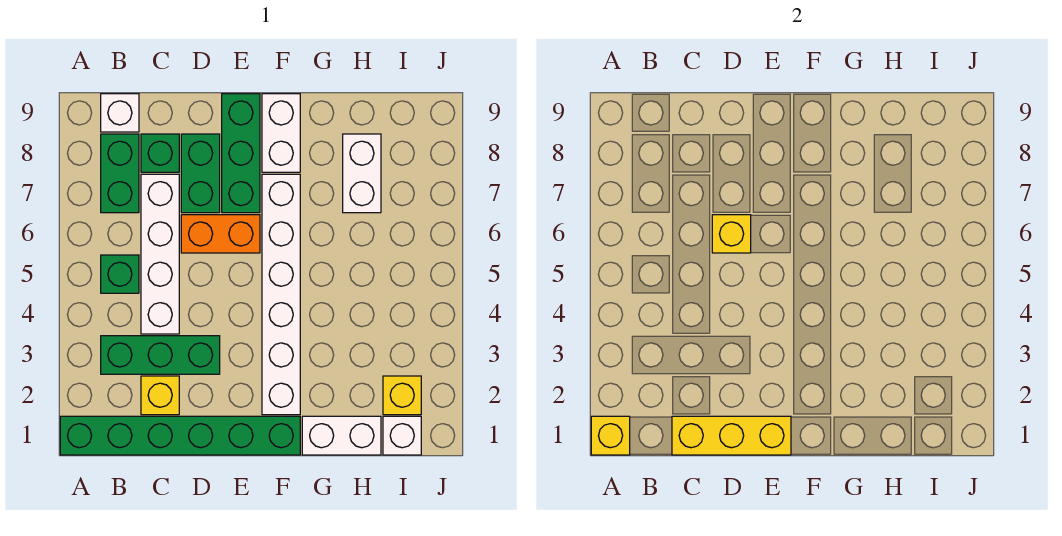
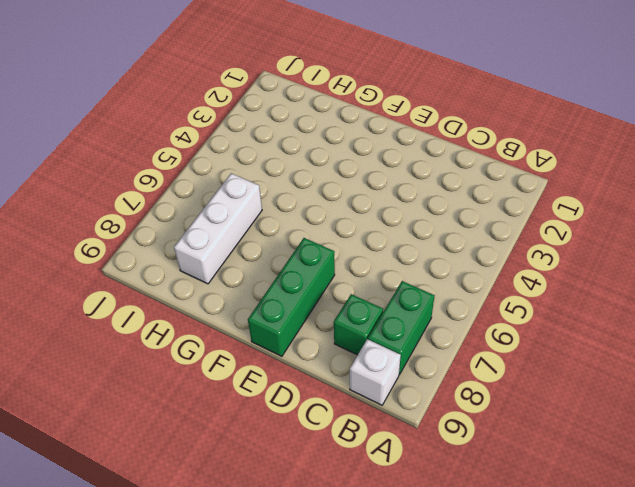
white brick H6:H8 level 1 -> white brick H7:H8 level 1
none -> green brick A1:F1 level 1
none -> green brick B3:D3 level 1
none -> green brick B5 level 1

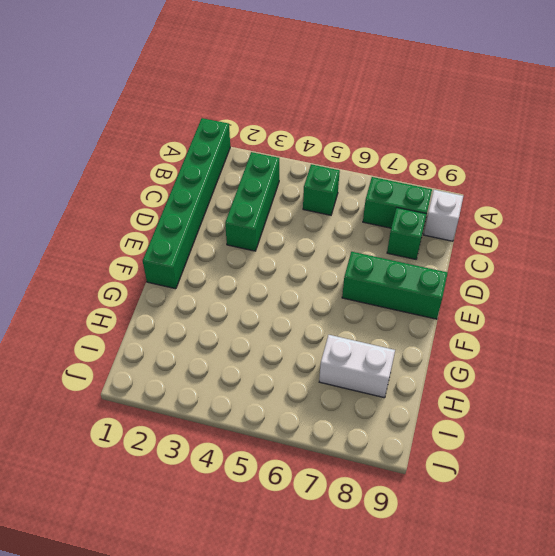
none -> yellow brick C2 level 1
none -> white brick C4:C7 level 1
none -> orange brick D6:E6 level 1

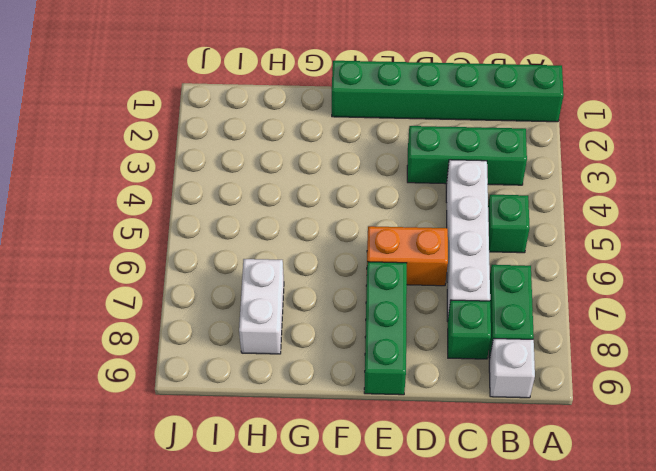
none -> yellow brick C2 level 1
none -> green brick D7:D8 level 1
none -> white brick F2:F7 level 1

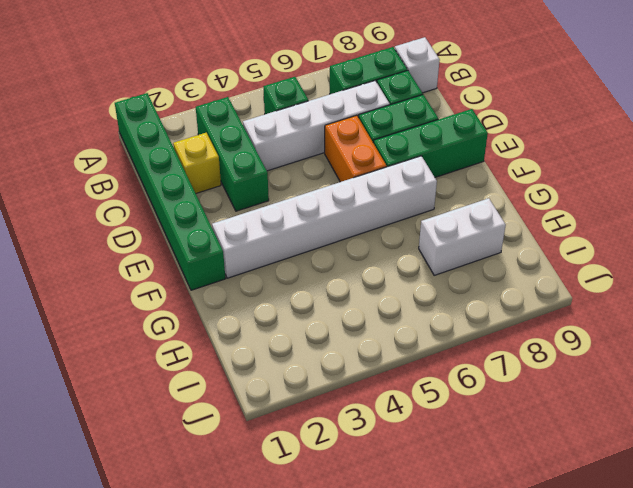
none -> white brick F8:F9 level 1
none -> white brick G1:H1 level 1
none -> white brick I1 level 1

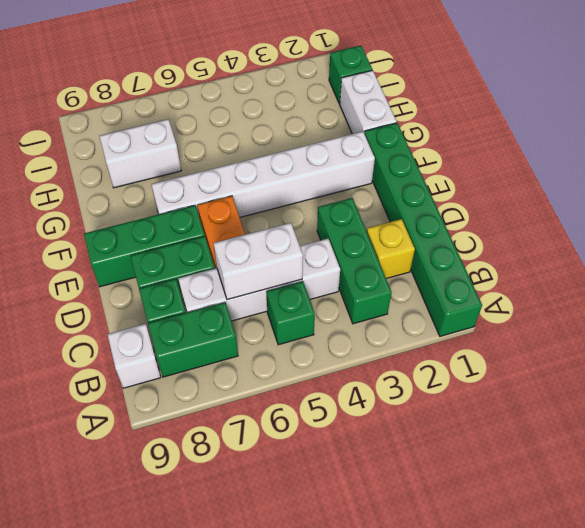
white brick C5:C6 level 2 -> white brick F8:F9 level 1
green brick I1 level 1 -> white brick I1 level 1
none -> yellow brick I2 level 1
none -> yellow brick A1 level 2
none -> yellow brick C1:E1 level 2

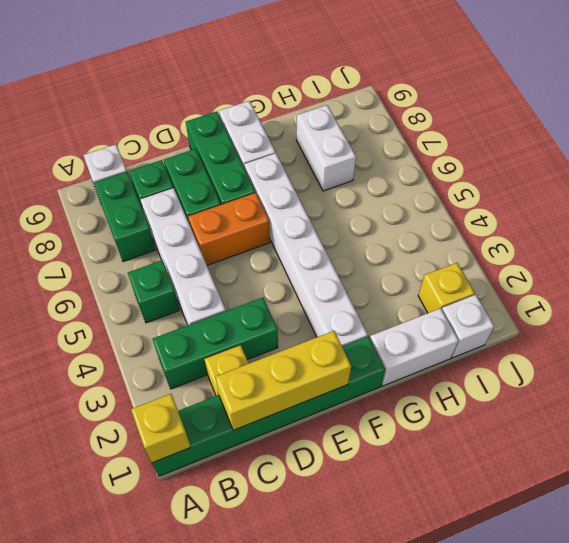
none -> yellow brick D6 level 2

